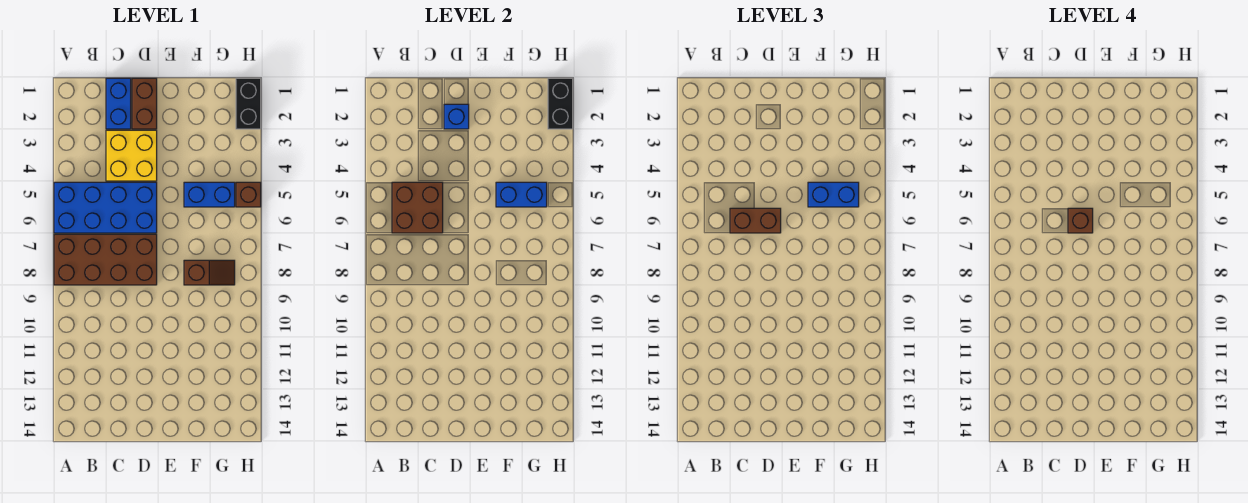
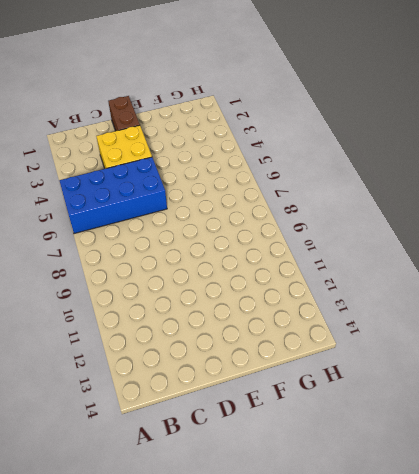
none -> brown brick A7:D8 level 1
none -> blue brick C1:C2 level 1
none -> blue brick F5:G5 level 1

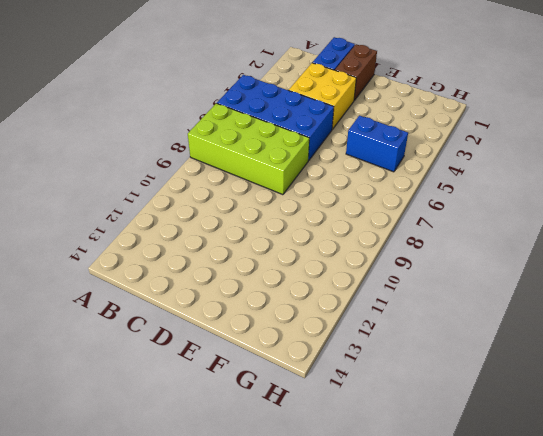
lime brick A7:D8 level 1 -> brown brick A7:D8 level 1
none -> brown slope F8:G8 level 1 top F
none -> black brick H1:H2 level 1
none -> brown brick H5 level 1

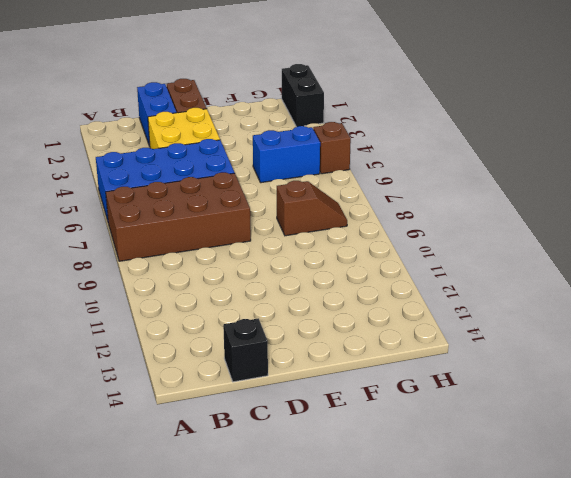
black brick C14 level 1 -> none
none -> brown brick B5:C6 level 2
none -> blue brick D2 level 2
none -> blue brick F5:G5 level 2

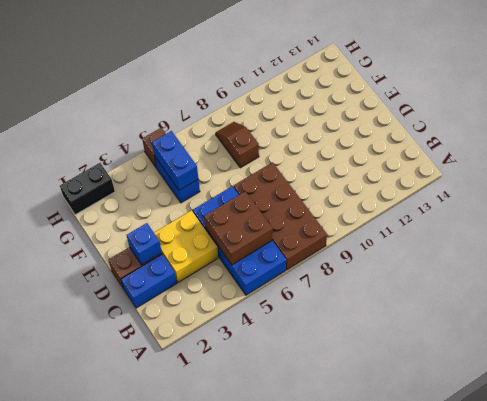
none -> black brick H1:H2 level 2
none -> brown brick C6:D6 level 3
none -> blue brick F5:G5 level 3

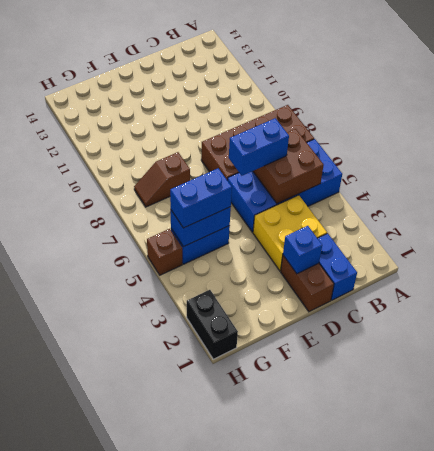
blue brick C6:D6 level 3 -> brown brick C6:D6 level 3
none -> black brick H1:H2 level 2
none -> brown brick D6 level 4

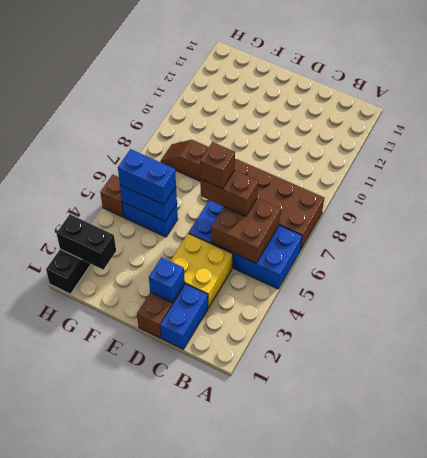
black brick G2:H2 level 2 -> black brick H1:H2 level 2

